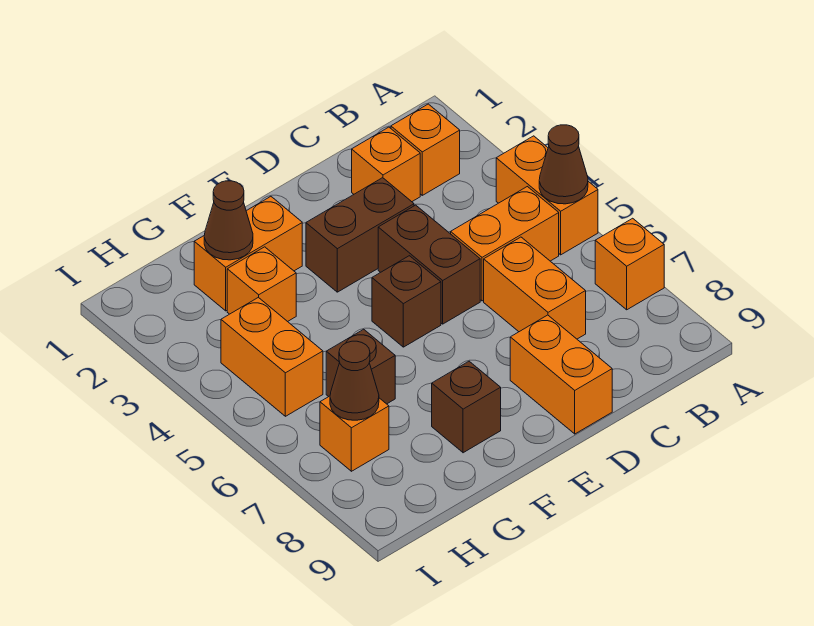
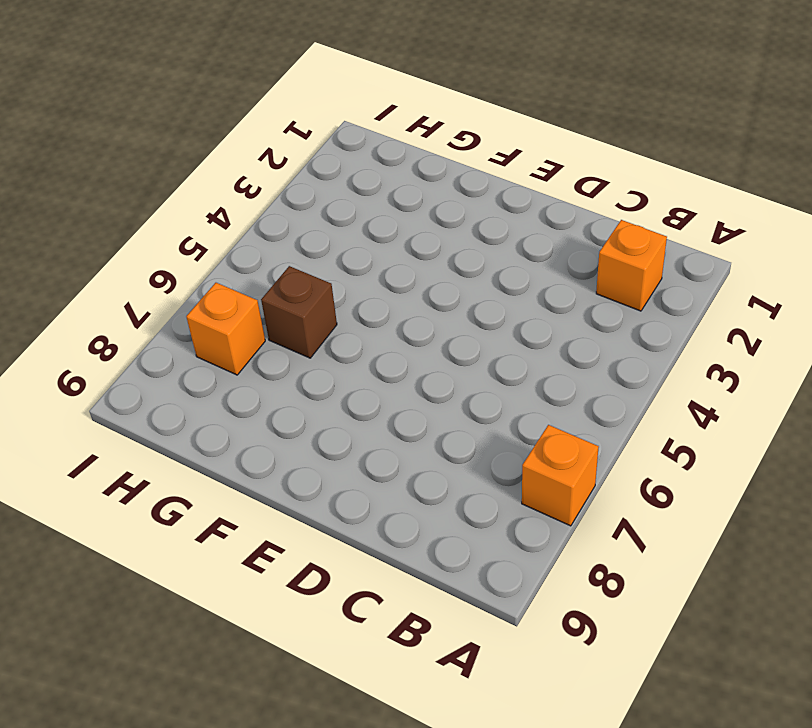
none -> orange brick A4:A5 level 1
none -> orange brick B5:C5 level 1
none -> orange brick C2 level 1

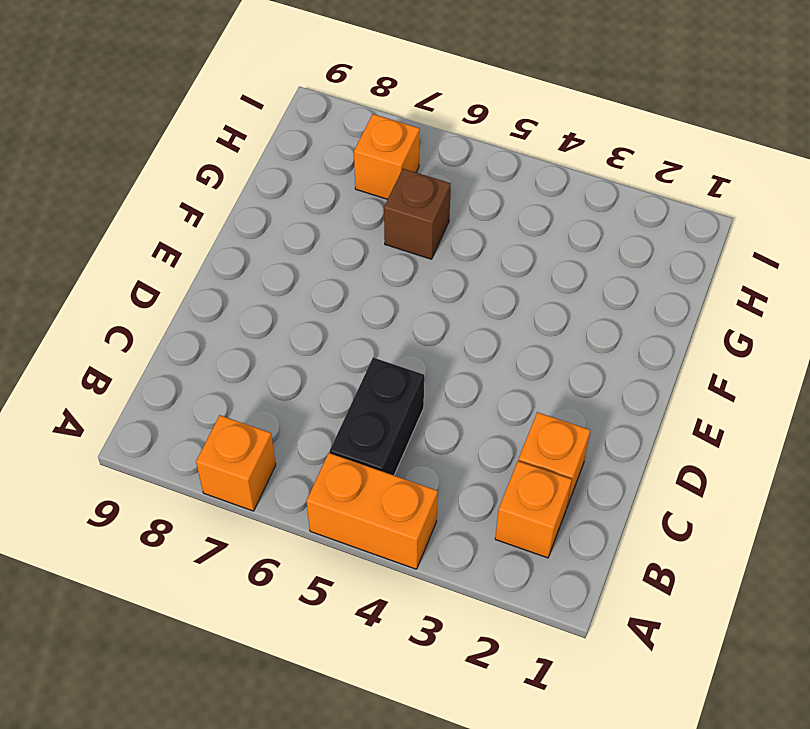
black brick B5:C5 level 1 -> orange brick B5:C5 level 1
none -> orange brick C6:C7 level 1
none -> brown brick D3:E3 level 1
none -> brown brick D4:D5 level 1

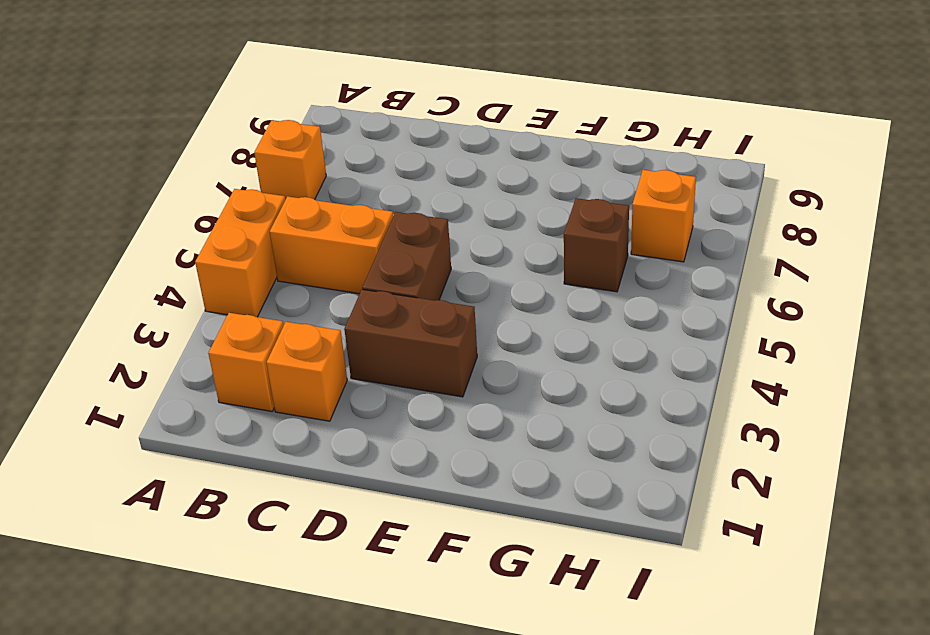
none -> orange brick C6:C7 level 1
none -> orange brick D8:D9 level 1
none -> brown brick E5 level 1

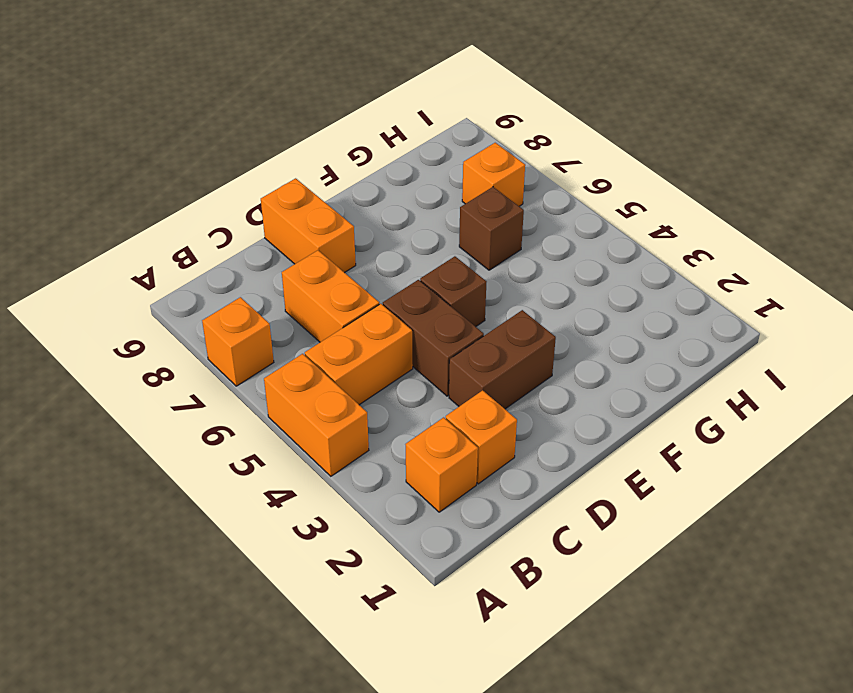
none -> orange brick F2:G2 level 1
none -> brown brick F8 level 1
none -> orange brick G3 level 1

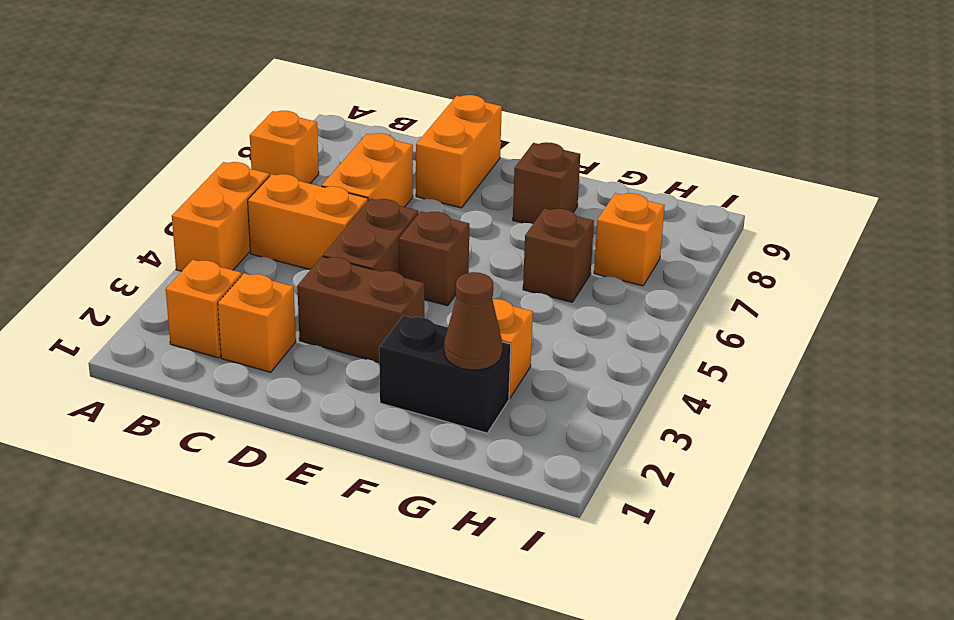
black brick F2:G2 level 1 -> orange brick F2:G2 level 1
none -> orange brick H4:H5 level 1
none -> brown cone A5 level 2
none -> brown cone H7 level 2

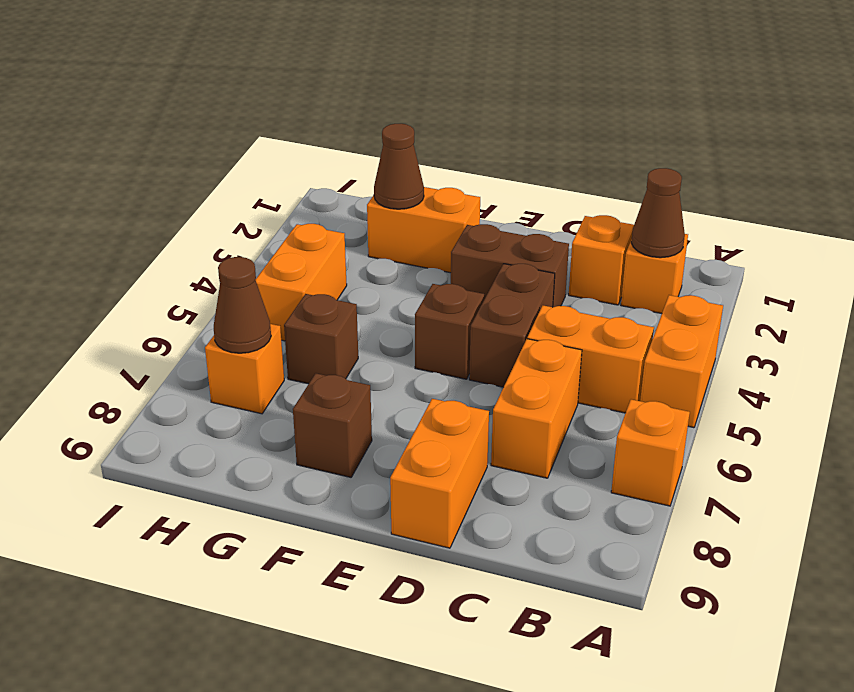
brown cone B2 level 2 -> brown cone A5 level 2
none -> orange brick G3 level 1

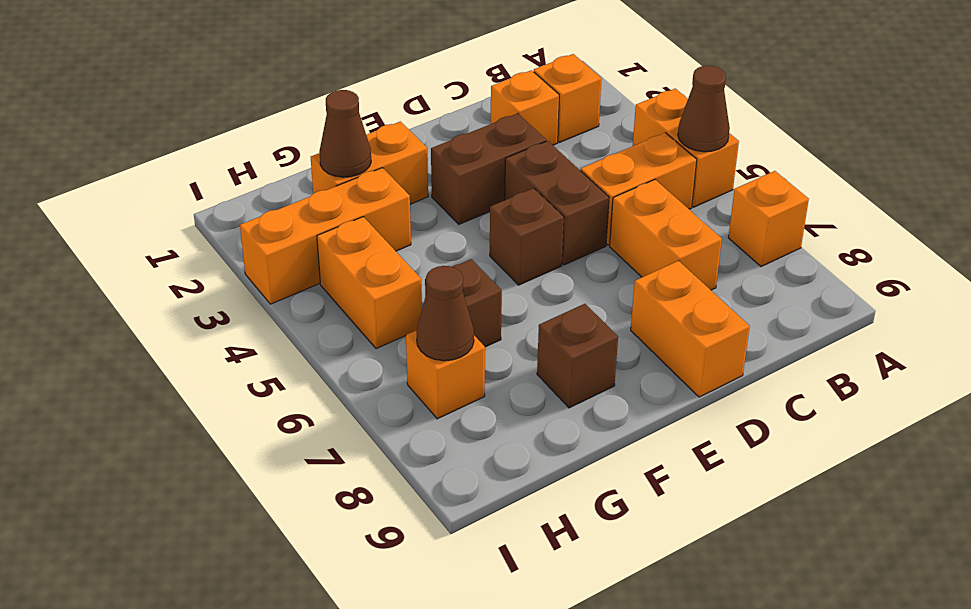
orange brick G3:I3 level 1 -> orange brick G3 level 1

